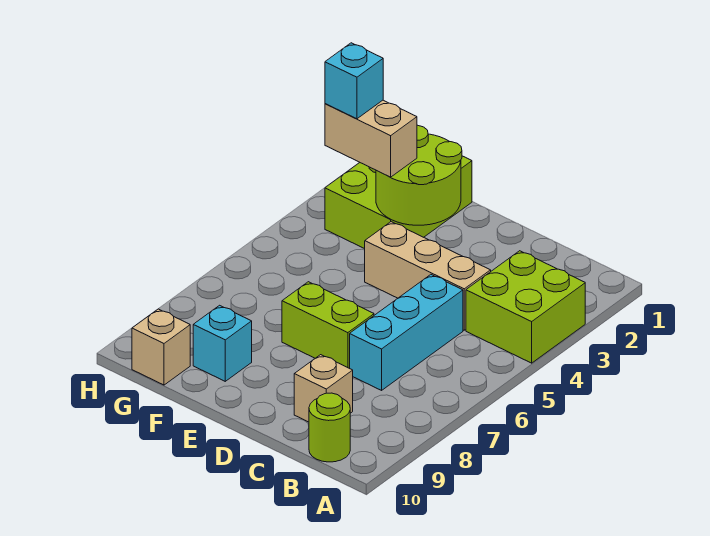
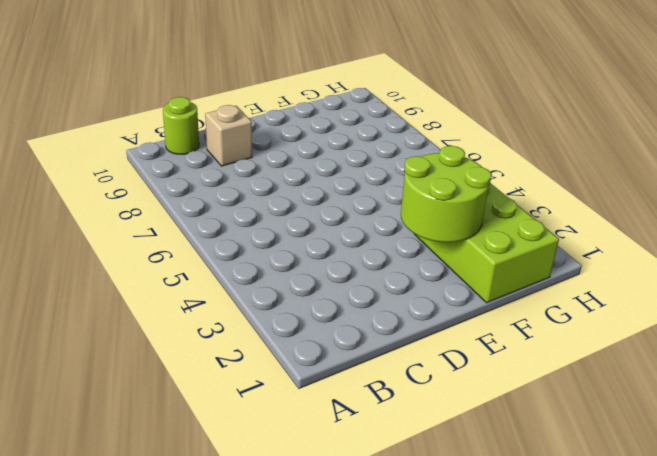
none -> lime brick A3:B4 level 1
none -> tan brick C4:E4 level 1
none -> cyan brick C5:C7 level 1

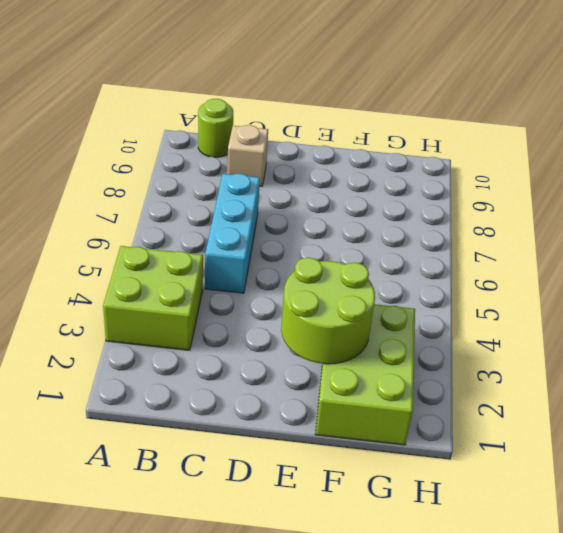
none -> tan brick C4:E4 level 1
none -> lime brick D7:E7 level 1
none -> cyan brick F9 level 1

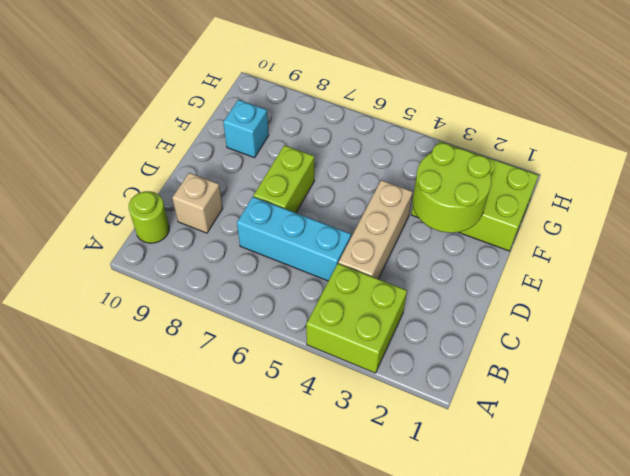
none -> tan brick G10 level 1
none -> tan brick F3:G3 level 3
none -> cyan brick G3 level 4

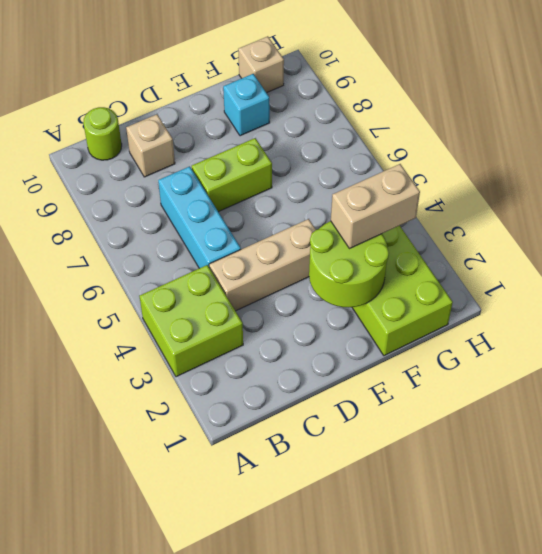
none -> cyan brick G3 level 4

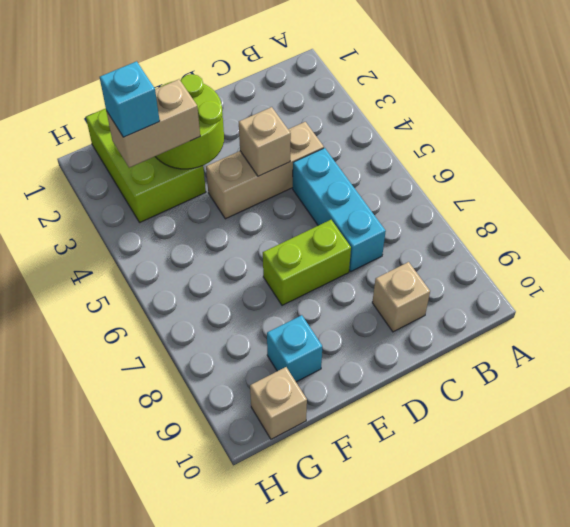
tan brick D4 level 2 -> none
none -> lime brick A3:B4 level 1
none -> lime round brick B10 level 1

